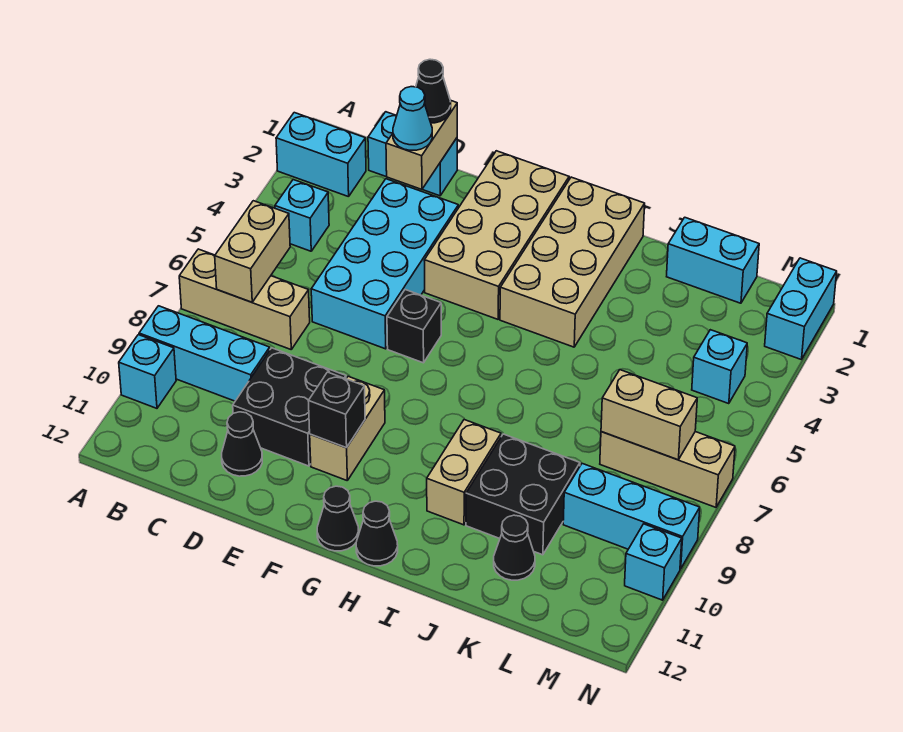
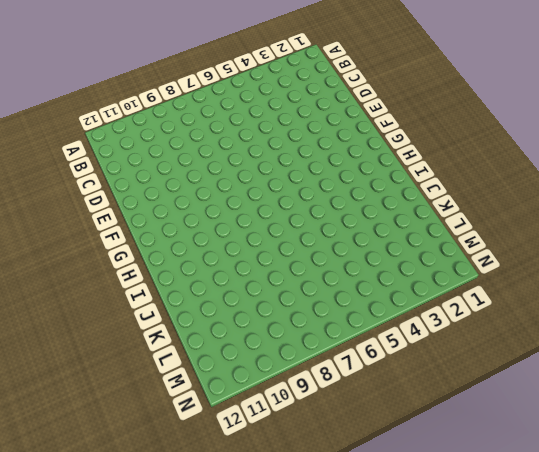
none -> cyan brick A2:B2 level 1
none -> tan brick A7:C7 level 1
none -> cyan brick A9:C9 level 1
none -> cyan brick A10 level 1

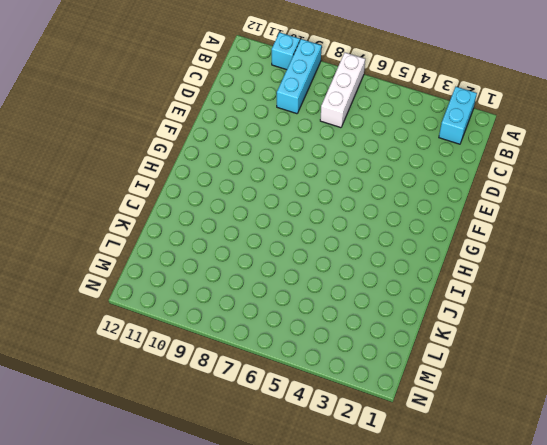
white brick A7:C7 level 1 -> tan brick A7:C7 level 1
none -> cyan brick B4 level 1
none -> cyan brick C1:D1 level 1
none -> cyan brick D3:E6 level 1
none -> black brick D9:E10 level 1

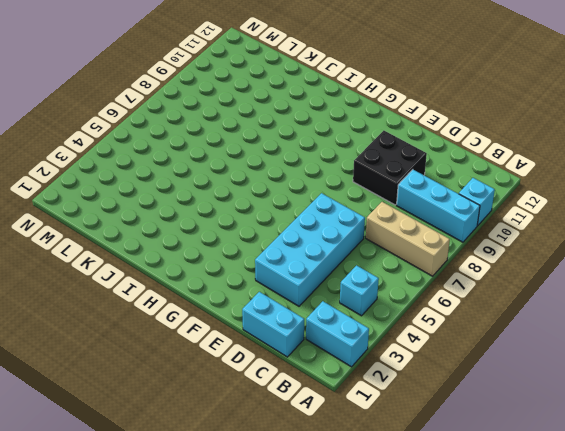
none -> black cone D11 level 1
none -> tan brick F1:G4 level 1
none -> black brick F6 level 1
none -> tan brick F9:F10 level 1

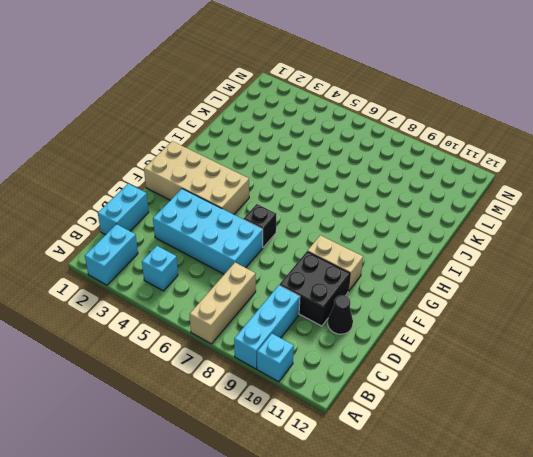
none -> black cone G12 level 1
none -> tan brick H1:I4 level 1
none -> black cone H12 level 1
none -> tan brick I9:I10 level 1

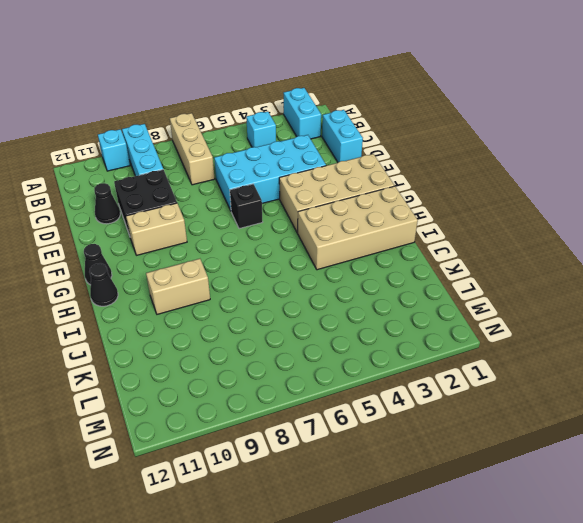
none -> black brick J9:K10 level 1
none -> cyan brick K1:L1 level 1
none -> black cone K11 level 1
none -> tan brick L7:N7 level 1

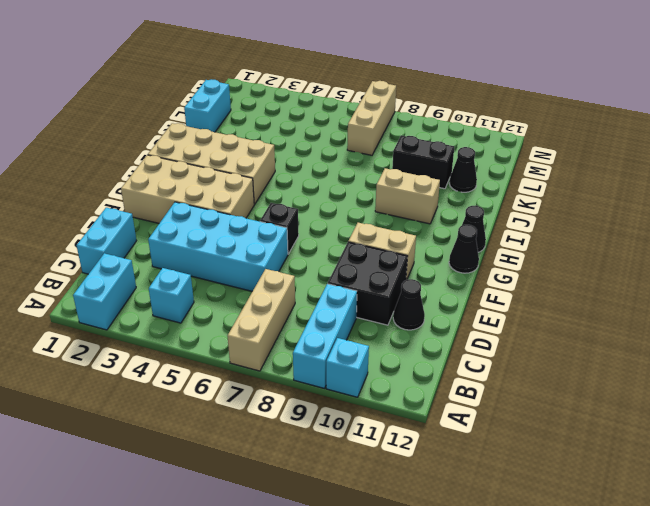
black brick K9:K10 level 1 -> black brick J9:K10 level 1
none -> cyan brick L9:N9 level 1
none -> cyan brick M4 level 1
none -> cyan brick N1:N2 level 1
none -> cyan brick N10 level 1

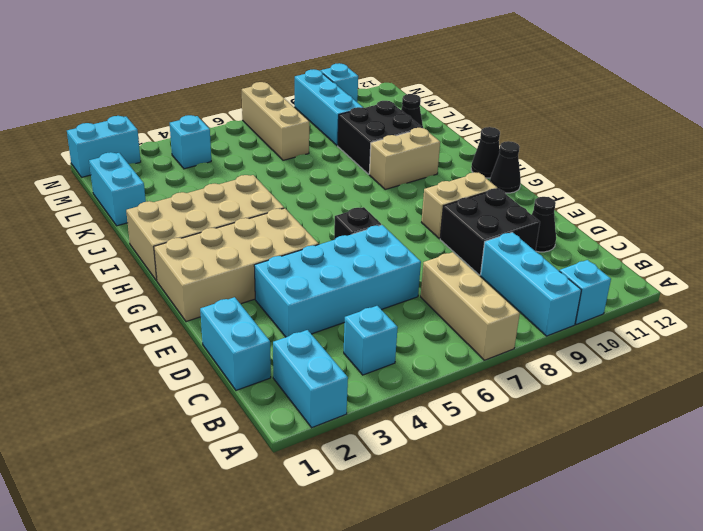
none -> tan brick B6:B7 level 2
none -> tan brick D1:D2 level 2
none -> black brick F10 level 2
none -> tan brick L7:M7 level 2

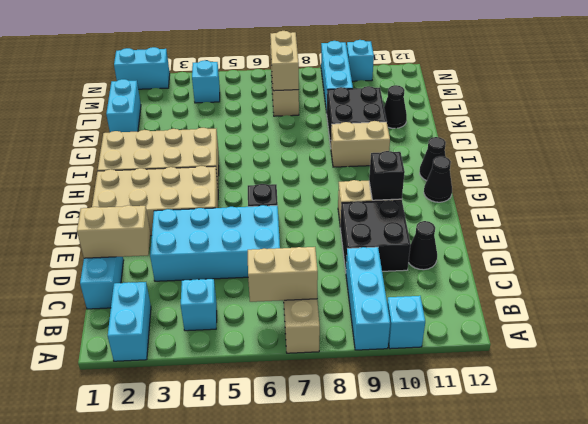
none -> black cone D1 level 3
none -> cyan cone D2 level 3

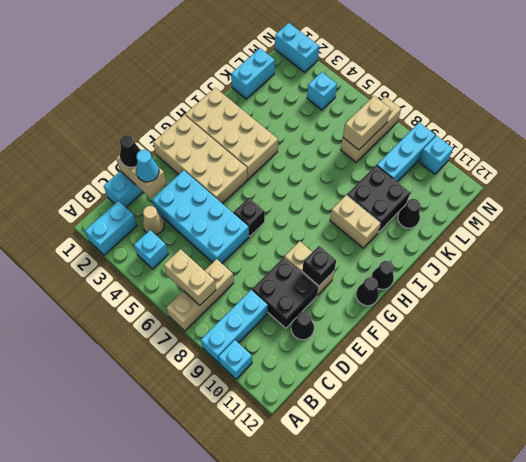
tan cone C3 level 1 -> none

